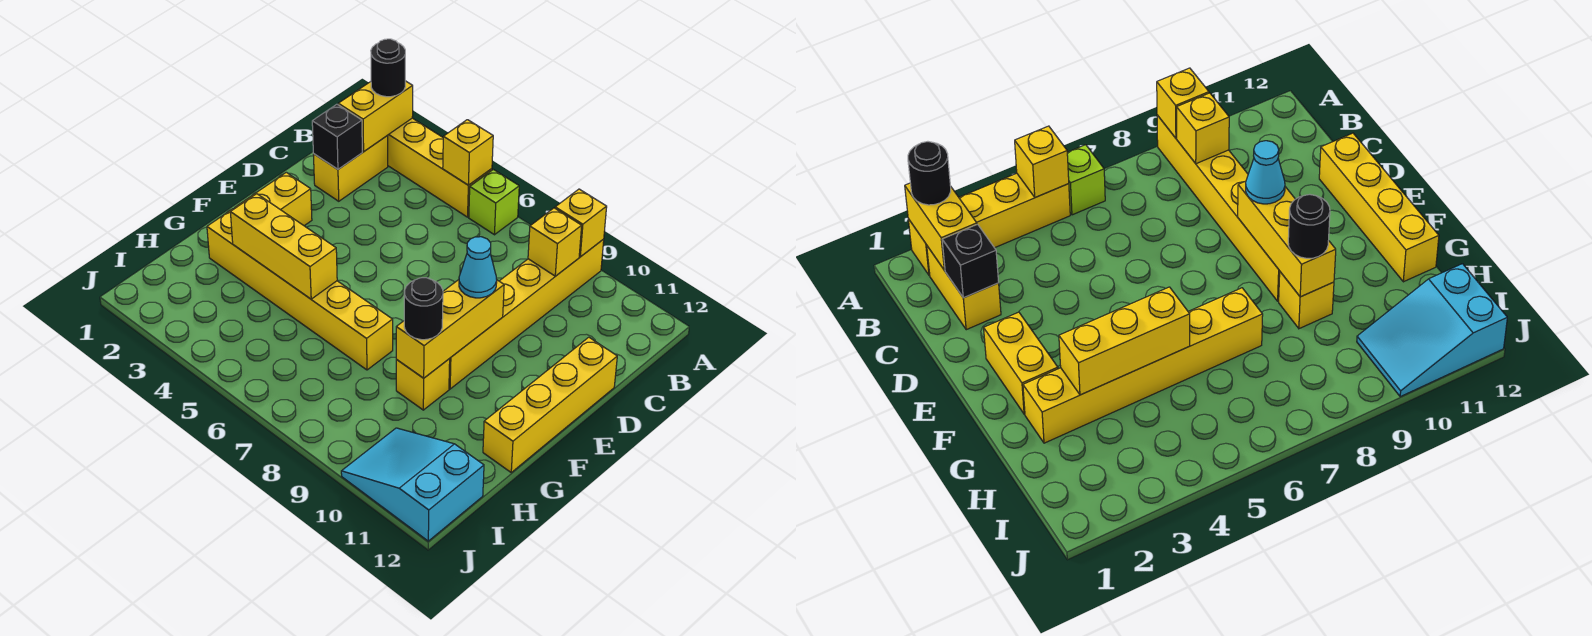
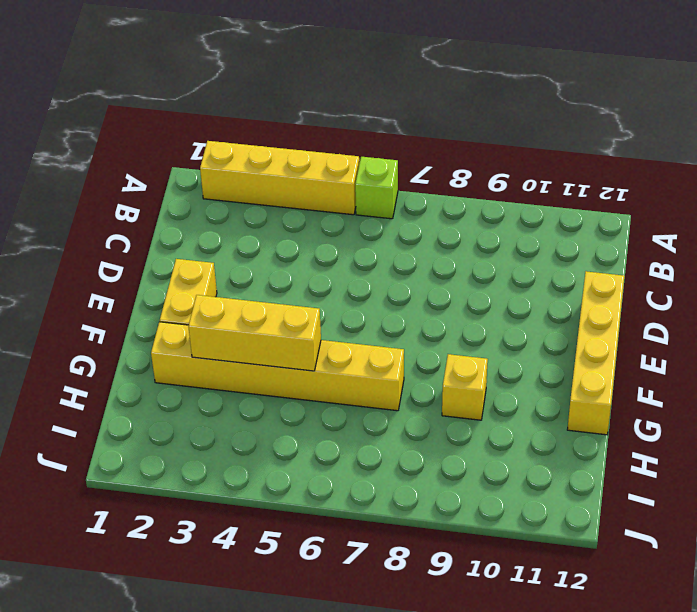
none -> yellow brick A9:F9 level 1
none -> yellow brick B2:C2 level 1
none -> cyan slope I10:J12 level 1 top 12

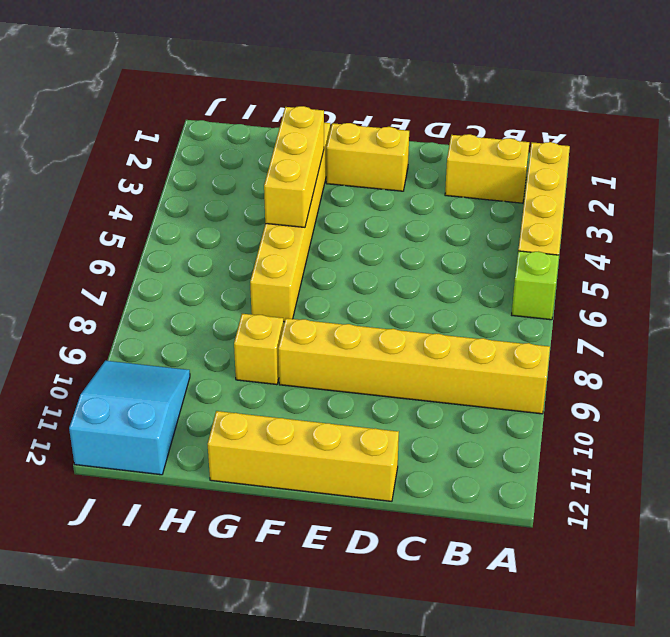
none -> yellow brick A2:B2 level 2
none -> yellow brick A5 level 2
none -> yellow brick A9 level 2

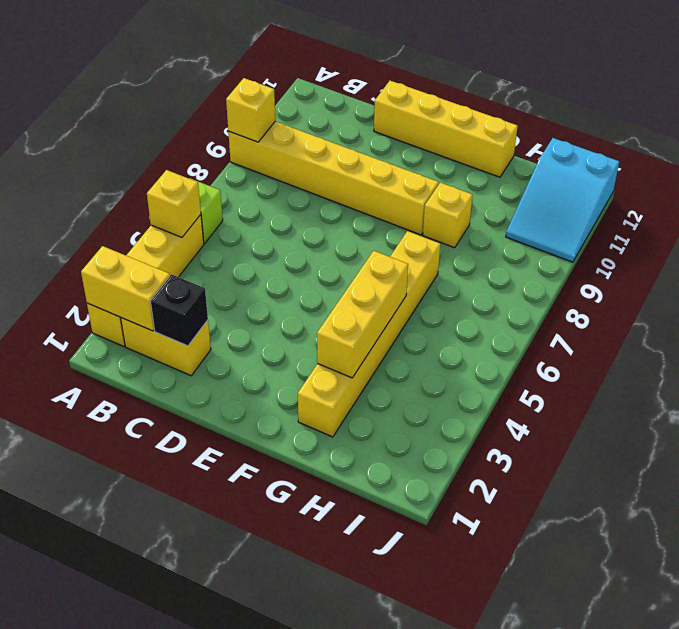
none -> yellow brick E2:F2 level 1
none -> yellow brick B9 level 2
none -> yellow brick E9:G9 level 2

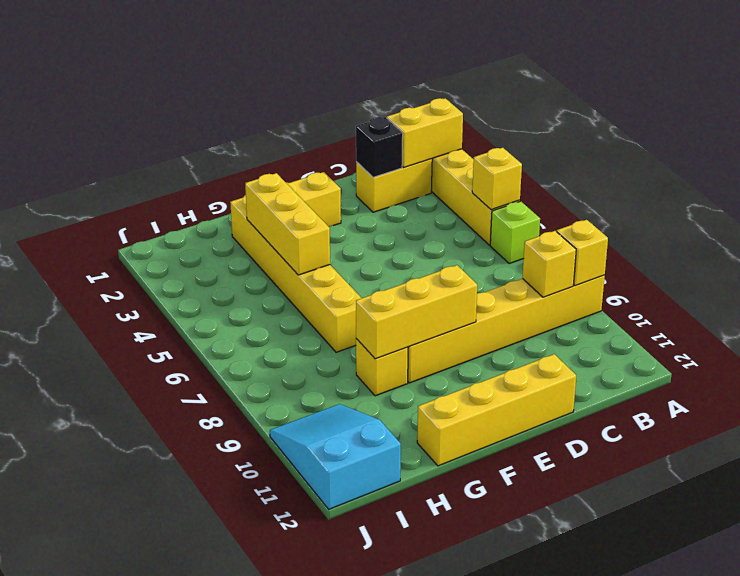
none -> black round brick A2 level 3
none -> cyan cone E9 level 3
none -> black round brick G9 level 3

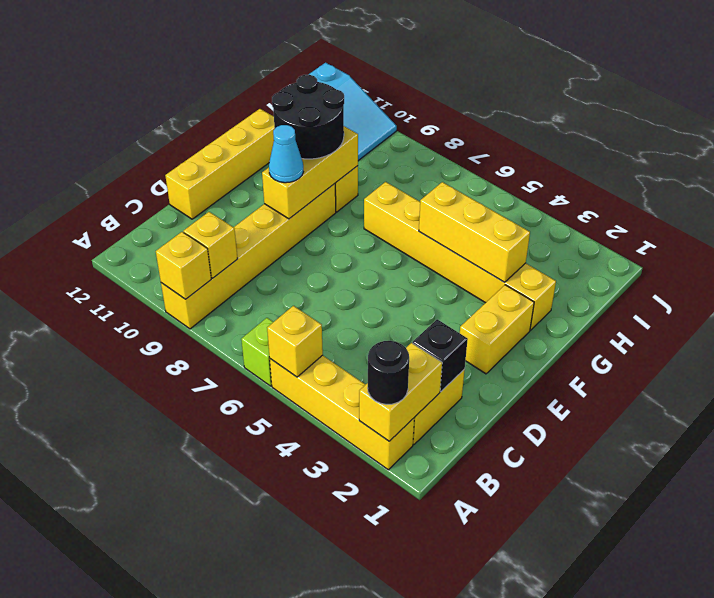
black round brick F9:G10 level 3 -> black round brick G9 level 3

